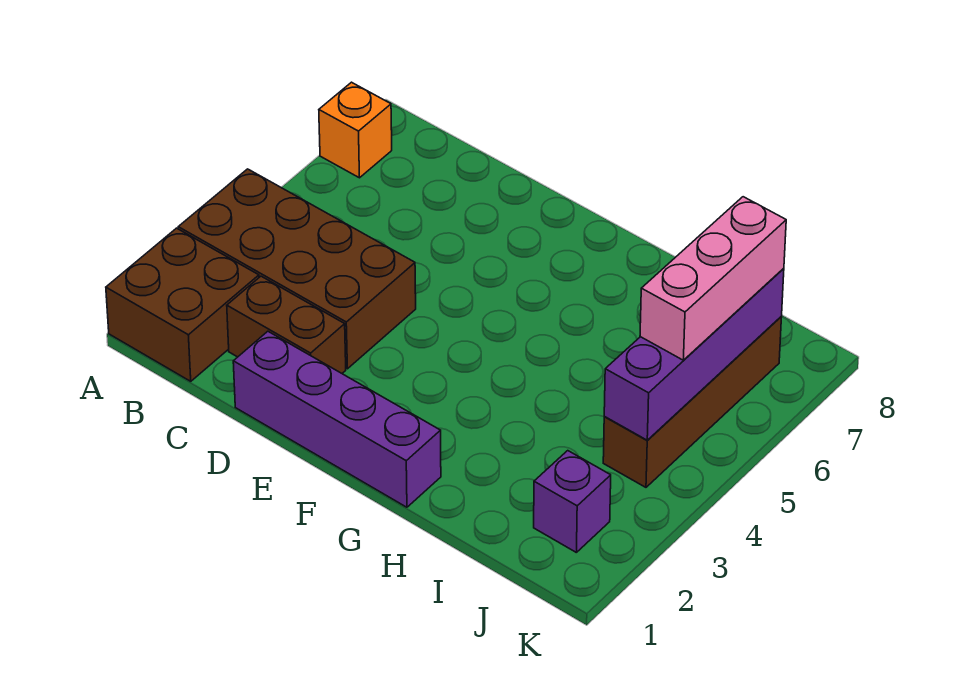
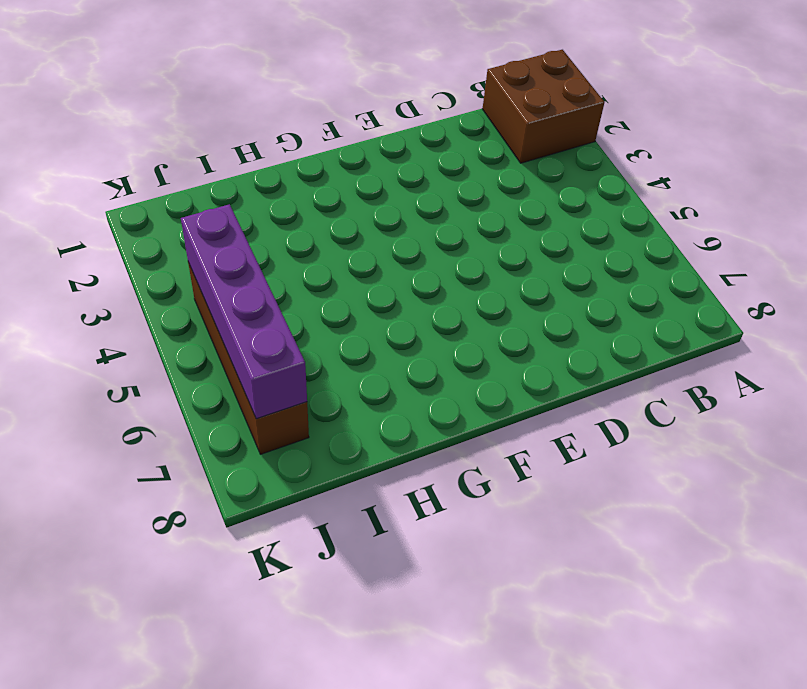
none -> brown brick A3:D4 level 1
none -> orange brick A7 level 1

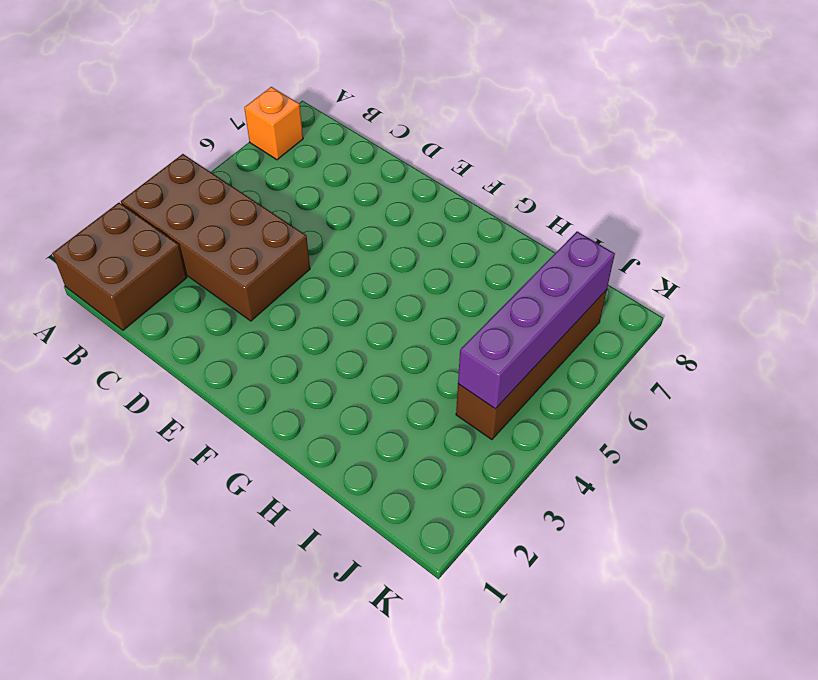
none -> brown brick C2:D2 level 1
none -> purple brick D1:G1 level 1

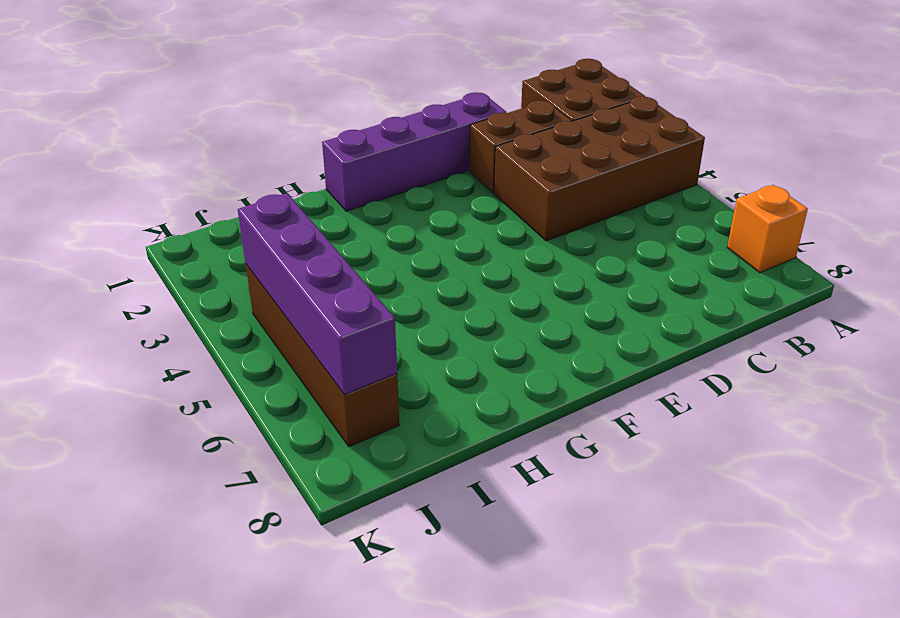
none -> purple brick J2 level 1
none -> pink brick J5:J7 level 3

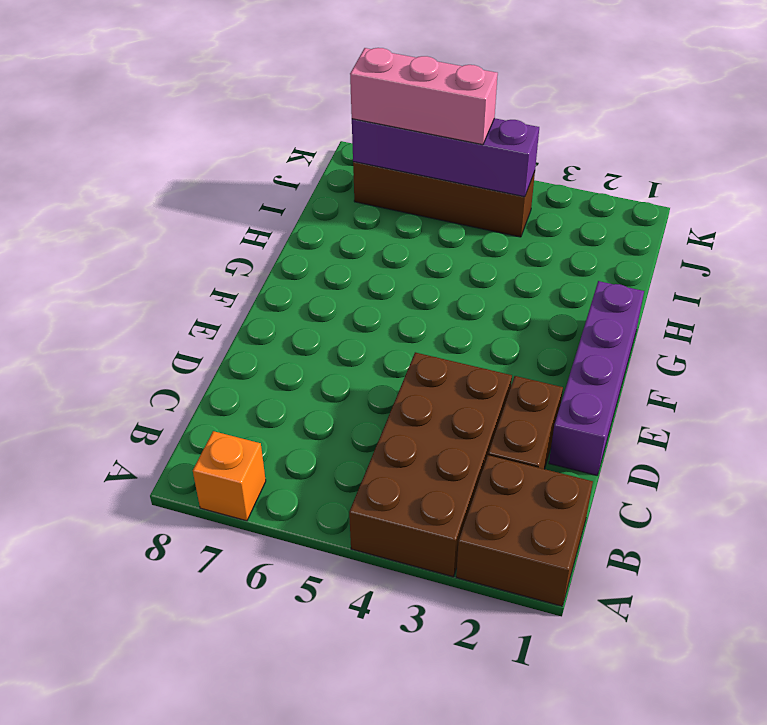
none -> purple brick J2 level 1

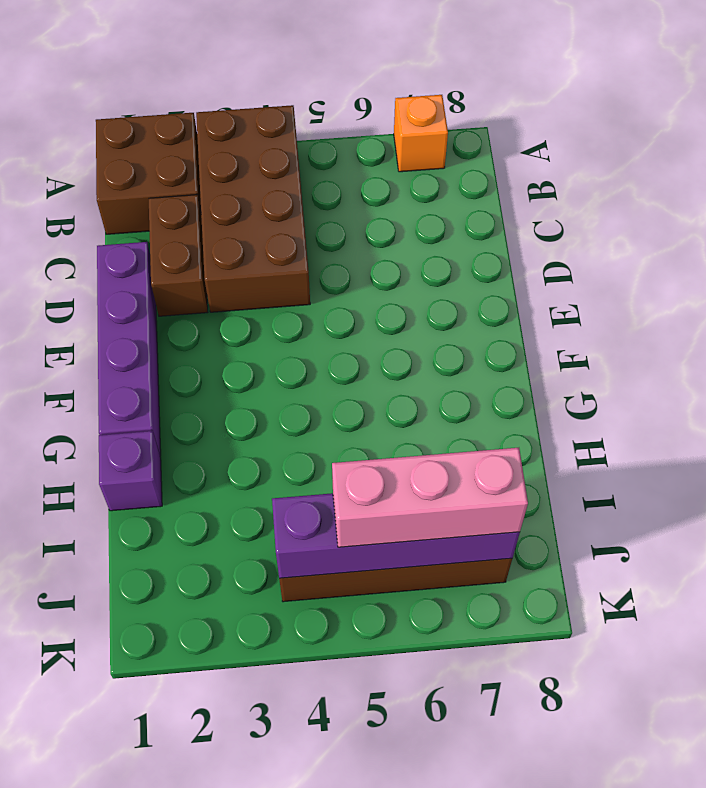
purple brick H1 level 1 -> purple brick J2 level 1

